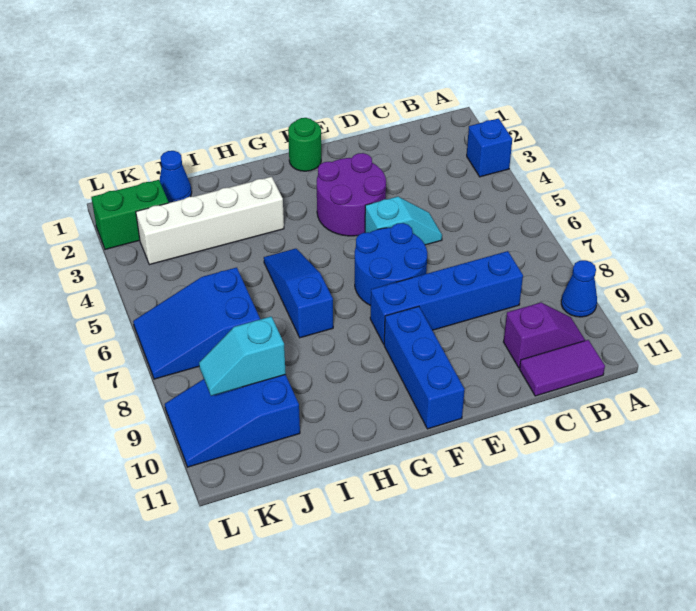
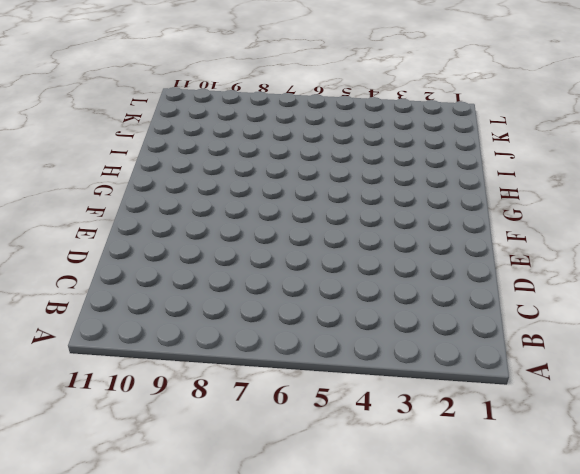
none -> blue brick A3 level 1
none -> blue cone A9 level 1
none -> purple slope B10:C10 level 1 top C

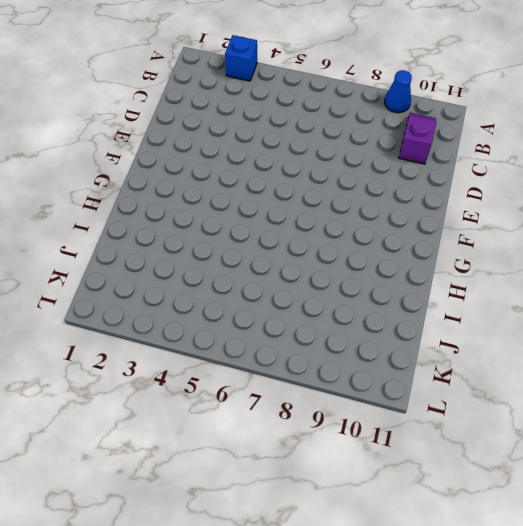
none -> purple tile B11:C11 level 1
none -> blue brick C8:F8 level 1
none -> cyan slope D5:E5 level 1 top E

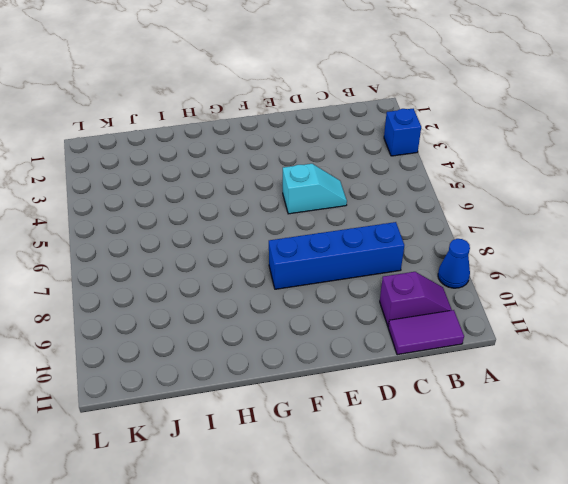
none -> purple round brick E3:F4 level 1
none -> blue round brick E6:F7 level 1
none -> green round brick F1 level 1

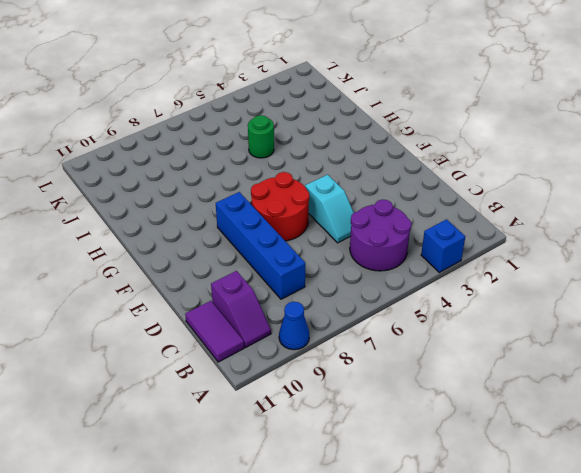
purple round brick B4:C5 level 1 -> purple round brick E3:F4 level 1
red round brick E6:F7 level 1 -> blue round brick E6:F7 level 1
green round brick I5 level 1 -> green round brick F1 level 1
none -> blue brick F9:F11 level 1
none -> white brick H3:K3 level 1
none -> blue slope H5:H7 level 1 top 7

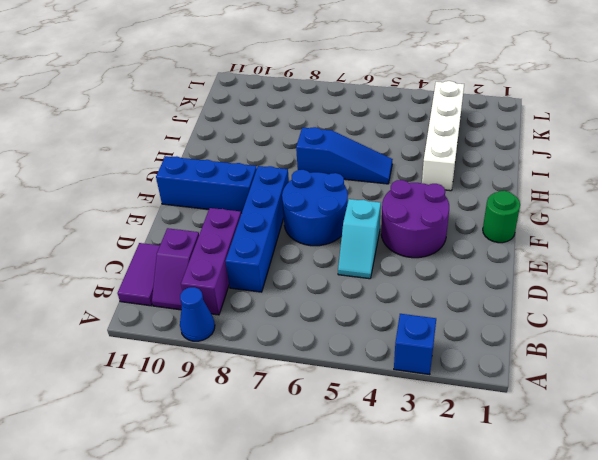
purple brick B9:D9 level 1 -> none
none -> blue cone J1 level 1
none -> blue slope J6:L7 level 1 top J
none -> blue slope J9:L10 level 1 top J

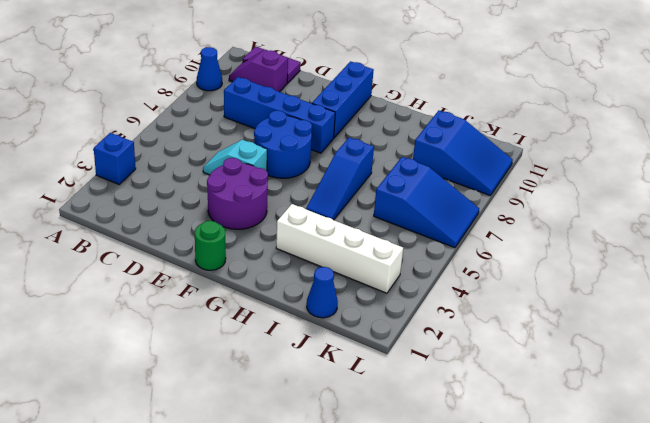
none -> green brick K2:L2 level 1
none -> cyan slope J9:K9 level 2 top J

